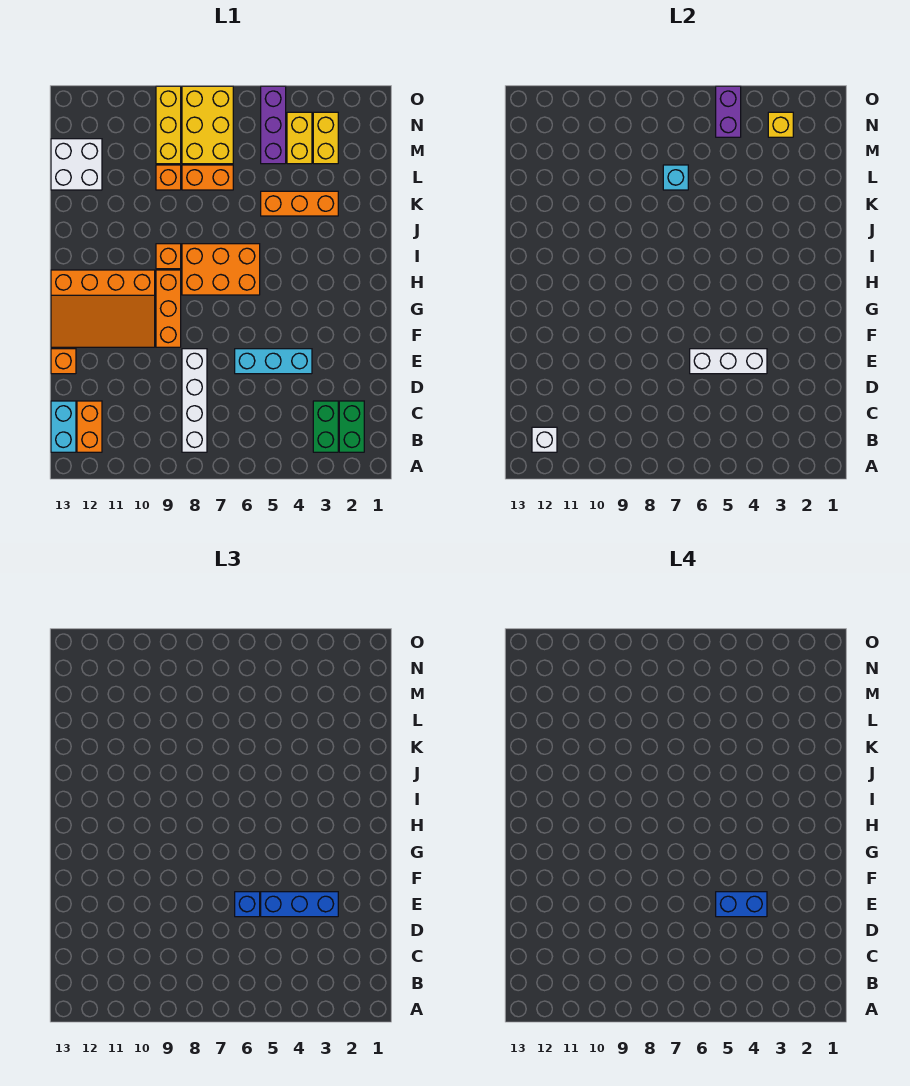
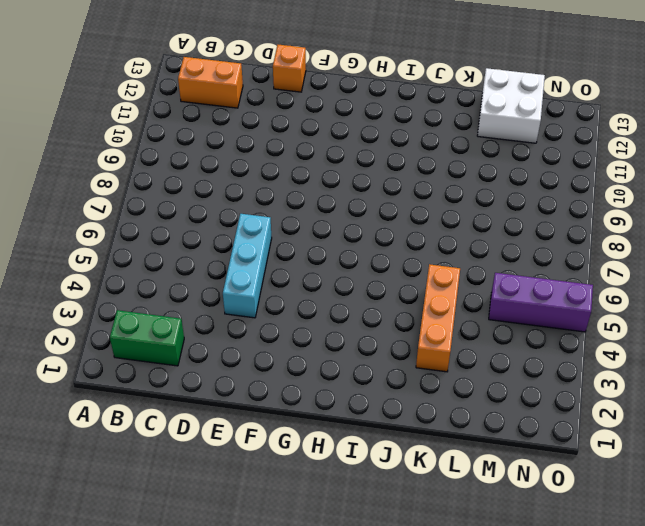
none -> green brick B3:C3 level 1
none -> white brick B8:E8 level 1
none -> cyan brick B13:C13 level 1

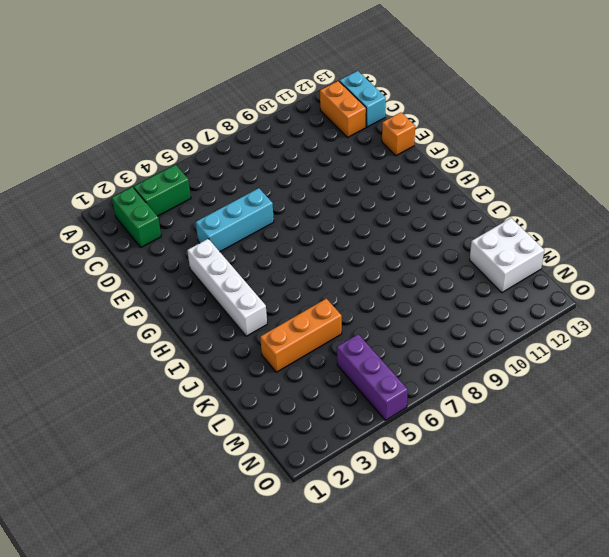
green brick B3:B4 level 1 -> green brick B3:C3 level 1
white brick F3:I3 level 1 -> white brick B8:E8 level 1
none -> orange brick F9:H9 level 1
none -> orange slope F10:H13 level 1 top H
none -> orange brick H6:I8 level 1

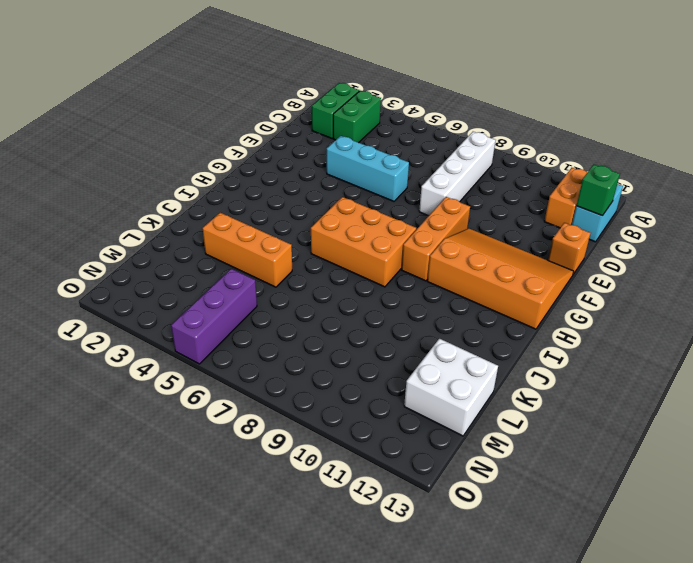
green brick C13 level 2 -> none
none -> orange brick I9 level 1
none -> orange brick L7:L8 level 1
none -> orange brick L9 level 1

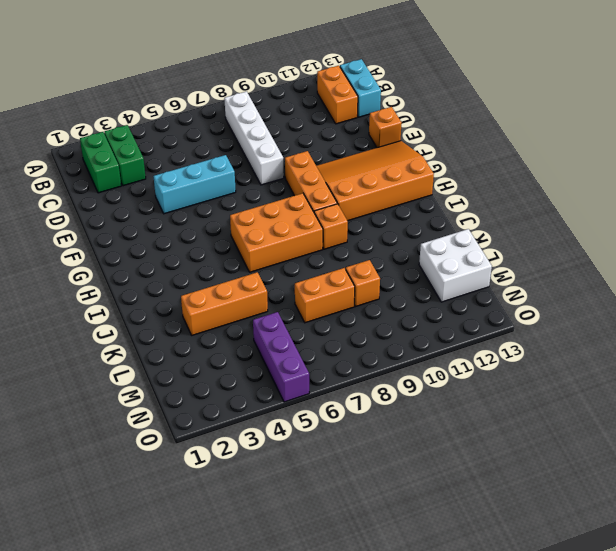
none -> yellow brick M3:N3 level 1
none -> yellow brick M4:N4 level 1
none -> yellow brick M7:O8 level 1

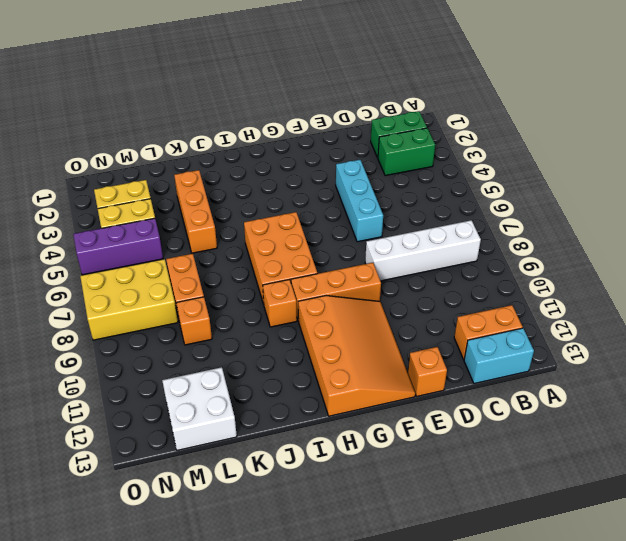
none -> yellow brick M9:O9 level 1
none -> white brick B12 level 2
none -> white brick E4:E6 level 2

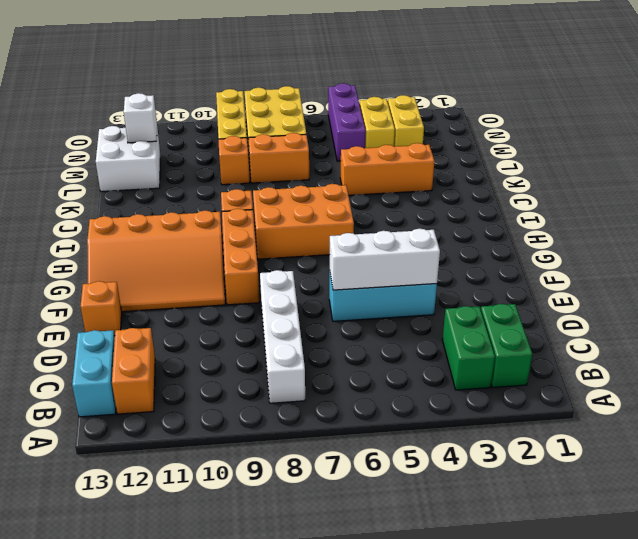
white brick M12 level 2 -> white brick B12 level 2
none -> cyan brick L7 level 2
none -> yellow brick N3 level 2
none -> purple brick N5:O5 level 2

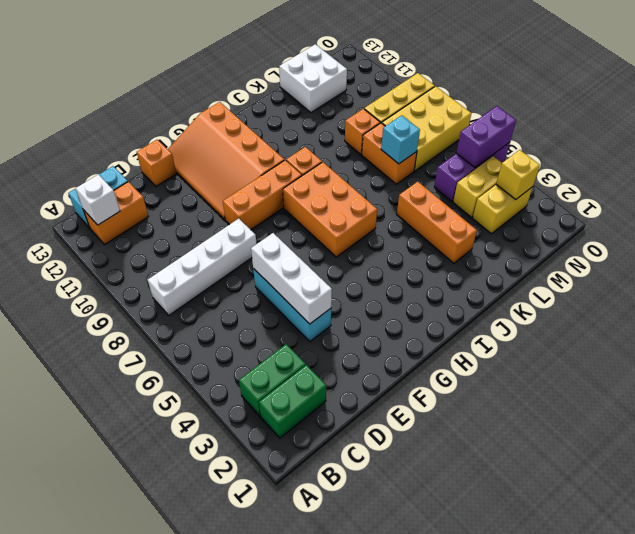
none -> blue brick E3:E5 level 3
none -> blue brick E6 level 3
none -> blue brick E4:E5 level 4

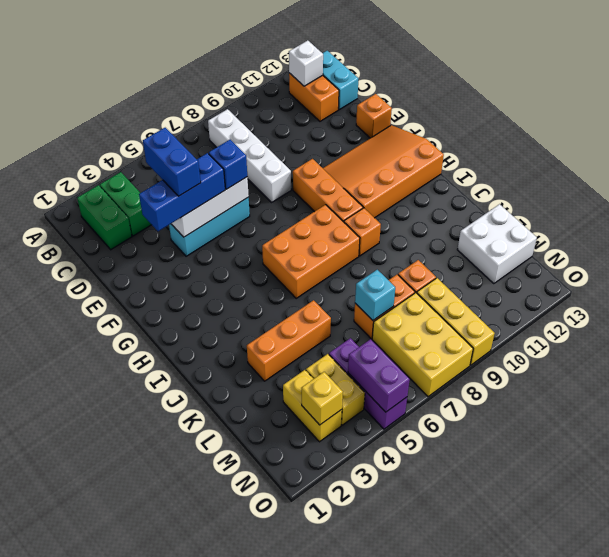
blue brick D4:E4 level 4 -> blue brick E4:E5 level 4

